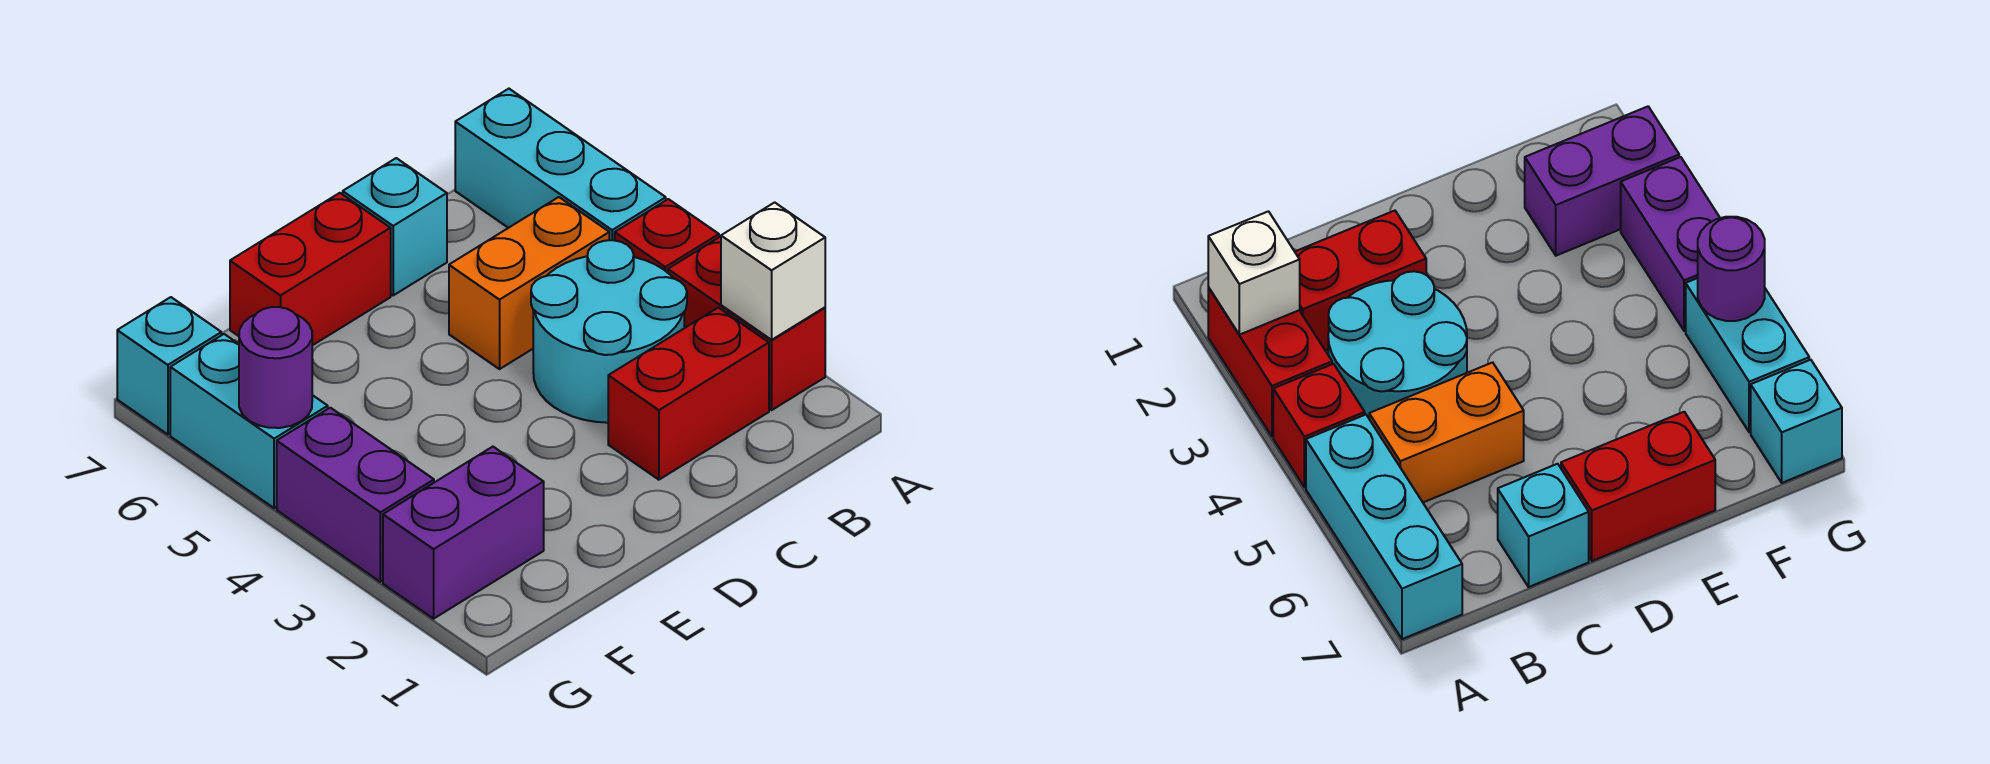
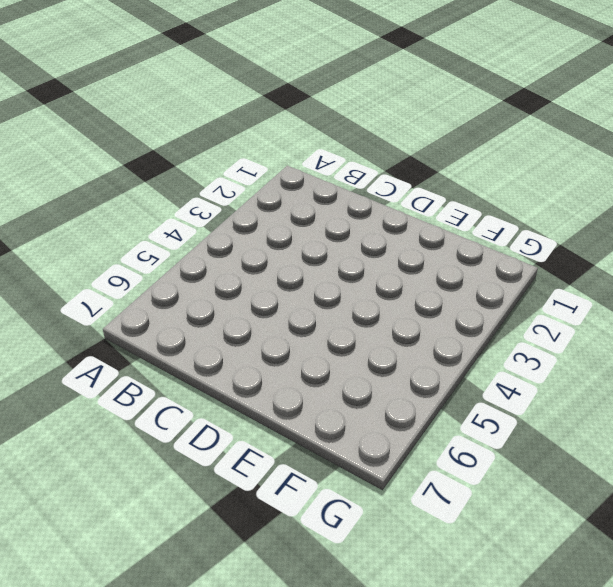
none -> red brick A2:A3 level 1
none -> red brick A4 level 1
none -> cyan brick A5:A7 level 1

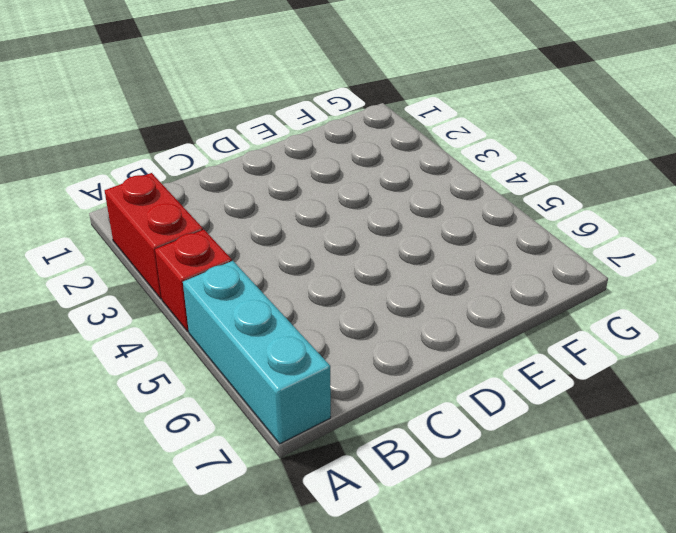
none -> red brick B2:C2 level 1
none -> cyan round brick B3:C4 level 1
none -> orange brick B5:C5 level 1

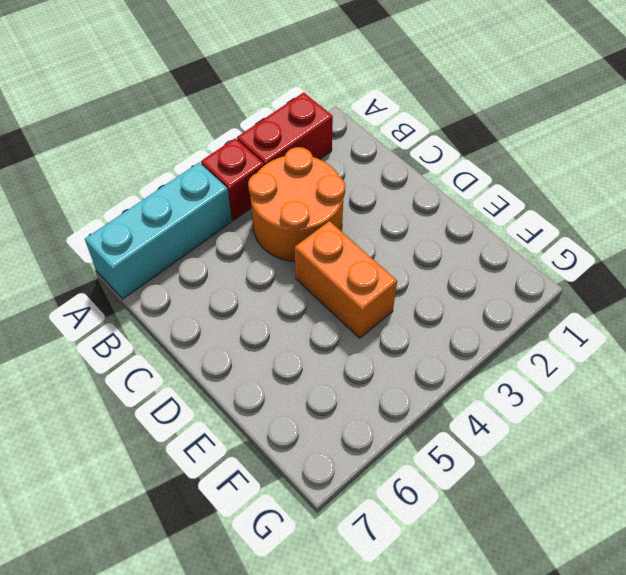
orange round brick B3:C4 level 1 -> cyan round brick B3:C4 level 1
orange brick D4:E4 level 1 -> orange brick B5:C5 level 1
none -> red brick B2:C2 level 1
none -> cyan brick C7 level 1
none -> red brick D7:E7 level 1

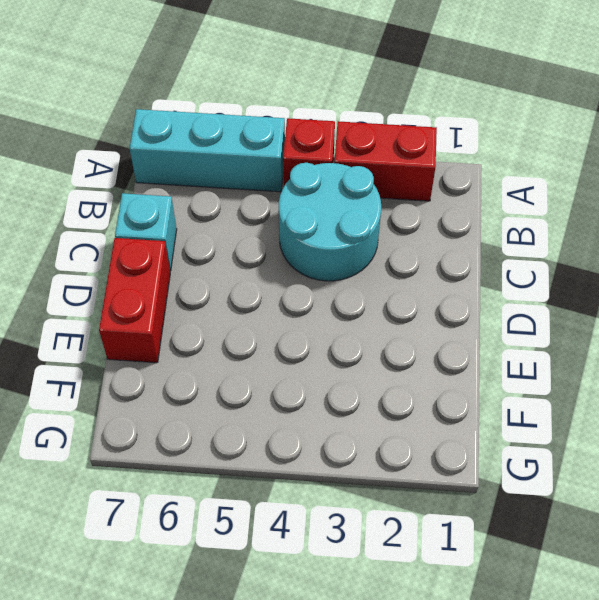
none -> red brick B2:C2 level 1
none -> orange brick B5:C5 level 1
none -> purple brick F2:G2 level 1

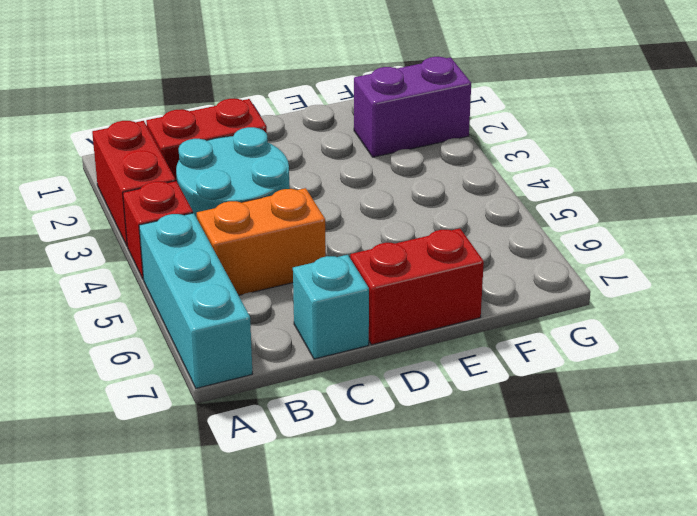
none -> purple brick G3:G4 level 1
none -> cyan brick G5:G6 level 1
none -> cyan brick G7 level 1

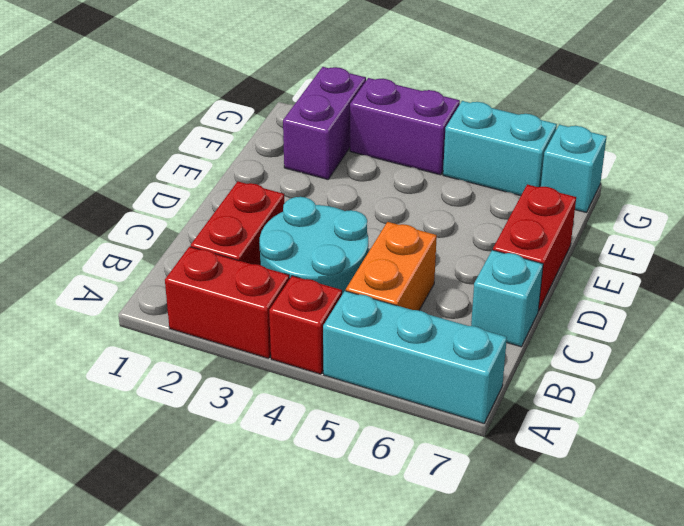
none -> white brick A2 level 2
none -> purple round brick G5 level 2

